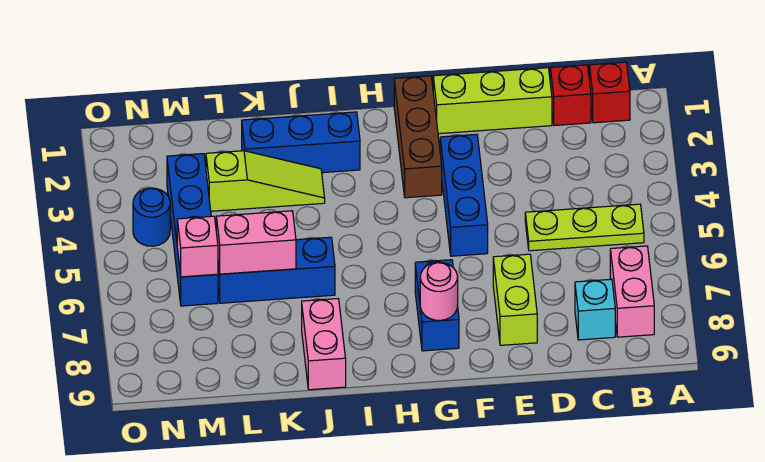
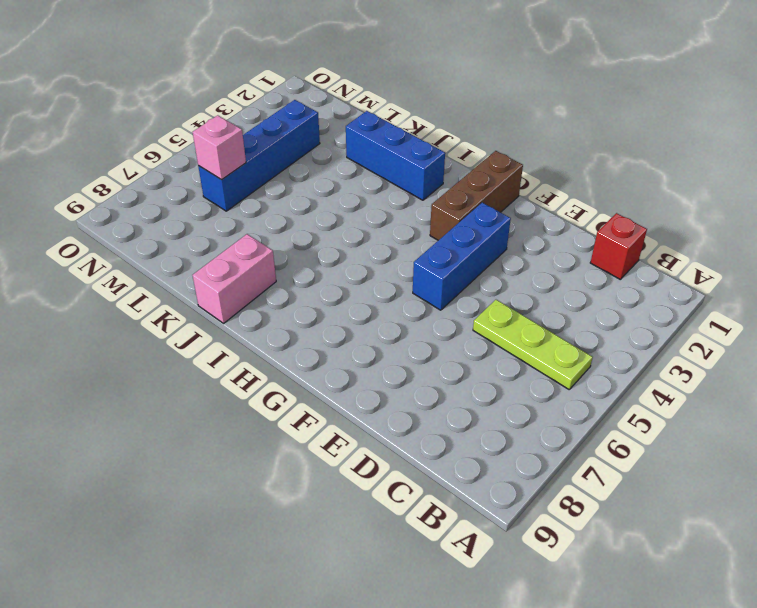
none -> red brick B1 level 1
none -> pink brick B7:B8 level 1
none -> cyan brick C8 level 1

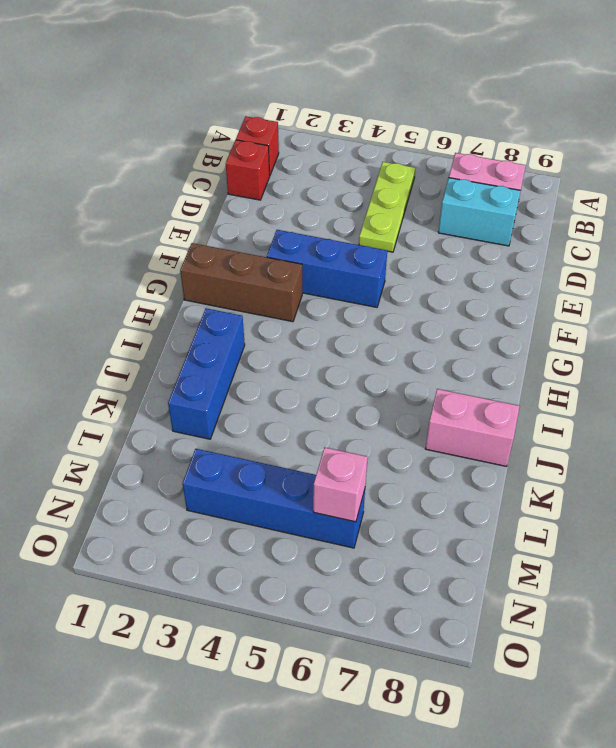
cyan brick C7:C8 level 1 -> cyan brick C8 level 1
none -> lime brick D1:F1 level 1
none -> lime brick E7:E8 level 1
none -> blue brick G7:G8 level 1

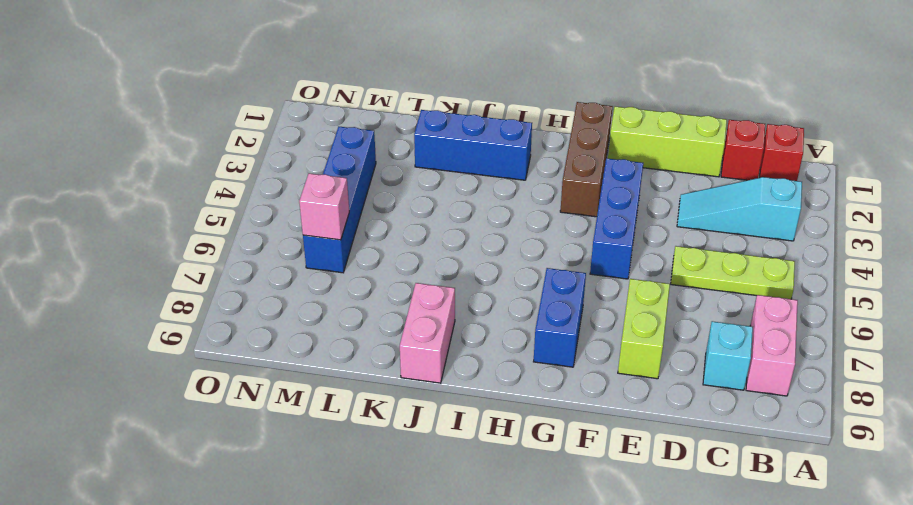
cyan slope B3:D3 level 1 top B -> none
none -> lime slope J3:L3 level 1 top L
none -> blue brick J6:L6 level 1
none -> blue round brick N4 level 1

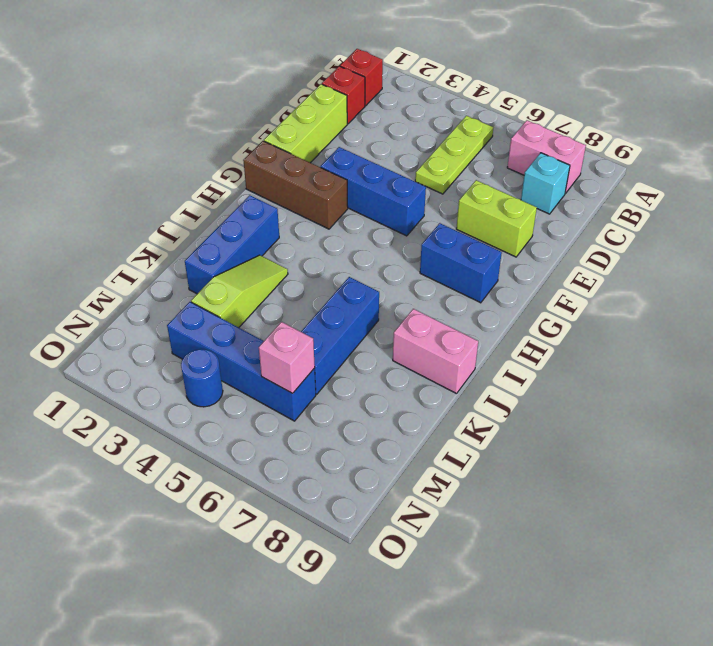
none -> pink round brick G8 level 2
none -> pink brick K6:L6 level 2

